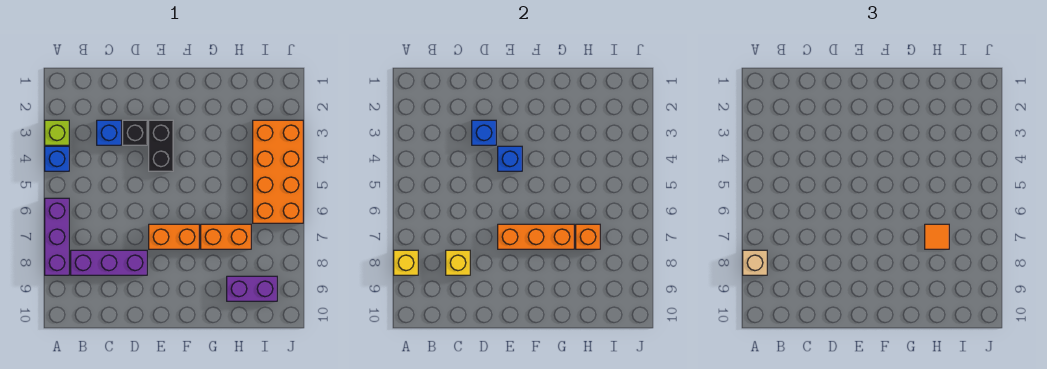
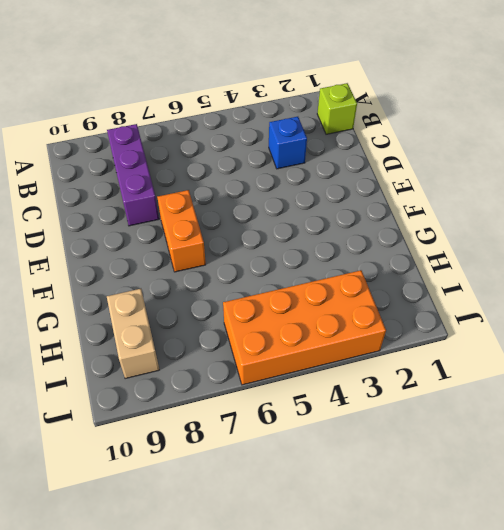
lime brick B1 level 1 -> lime brick A3 level 1
tan brick H9:I9 level 1 -> purple brick H9:I9 level 1
none -> blue brick A4 level 1
none -> purple brick A6:A8 level 1
none -> black brick D3 level 1

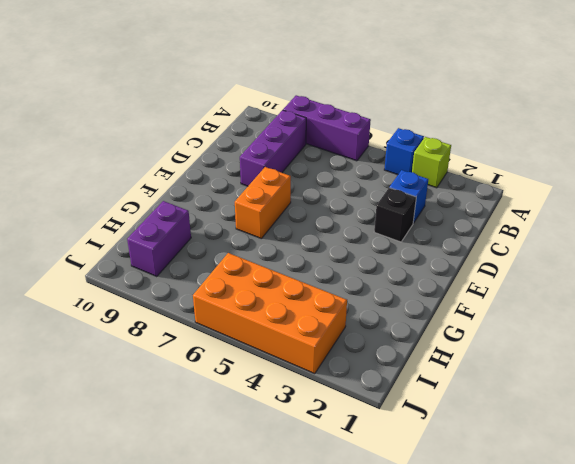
none -> black brick E3:E4 level 1
none -> orange brick G7:H7 level 1
none -> yellow brick A8 level 2

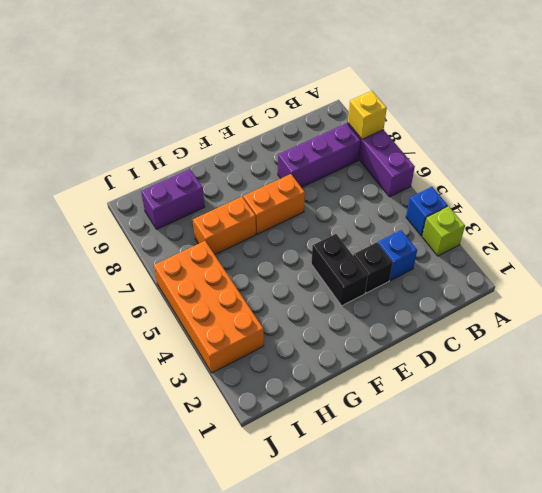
none -> yellow brick C8 level 2
none -> blue brick D3 level 2
none -> blue brick E4 level 2

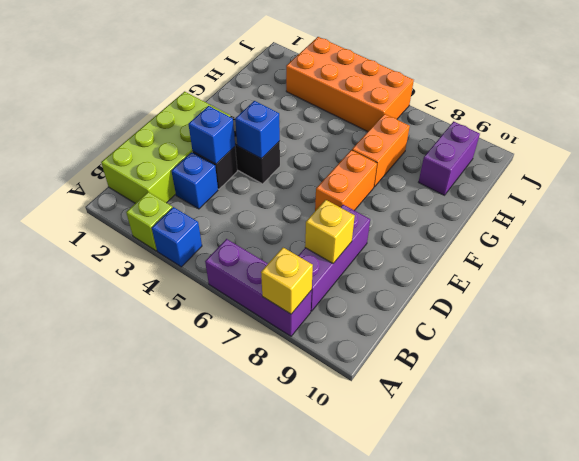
lime brick B1:E2 level 1 -> none
none -> orange brick E7:G7 level 2
none -> orange brick H7 level 2
none -> tan brick A8 level 3

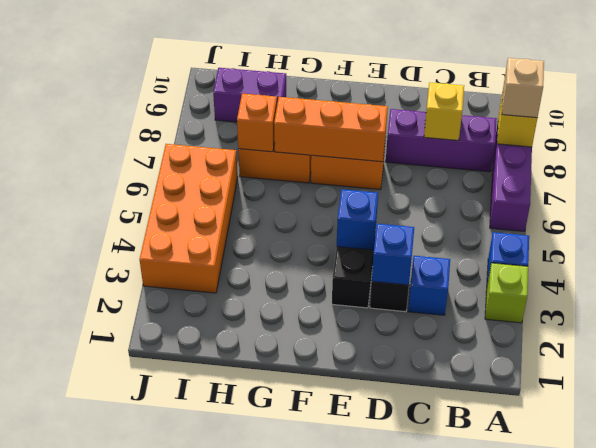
none -> orange tile H7 level 3

